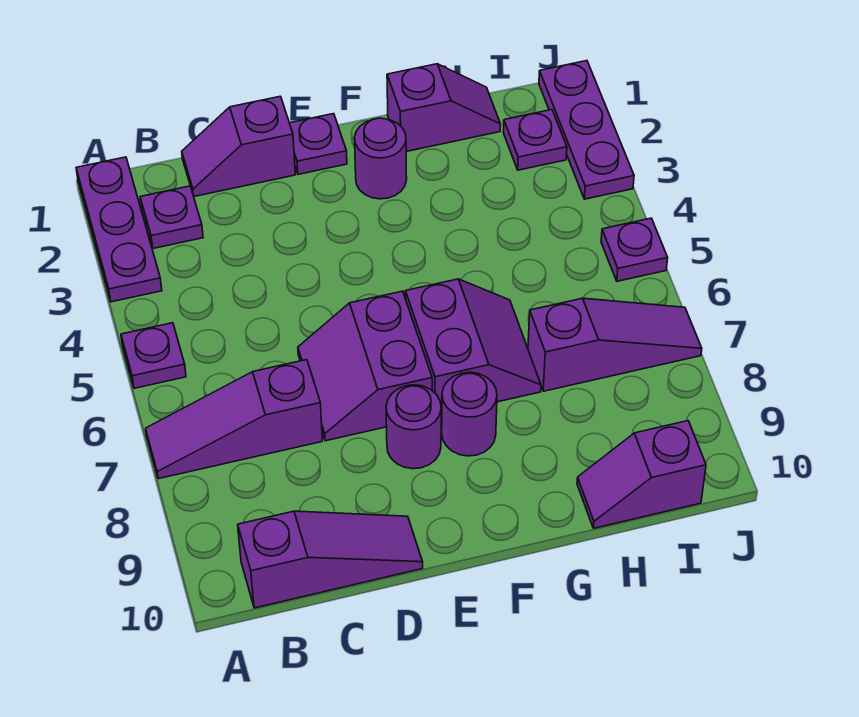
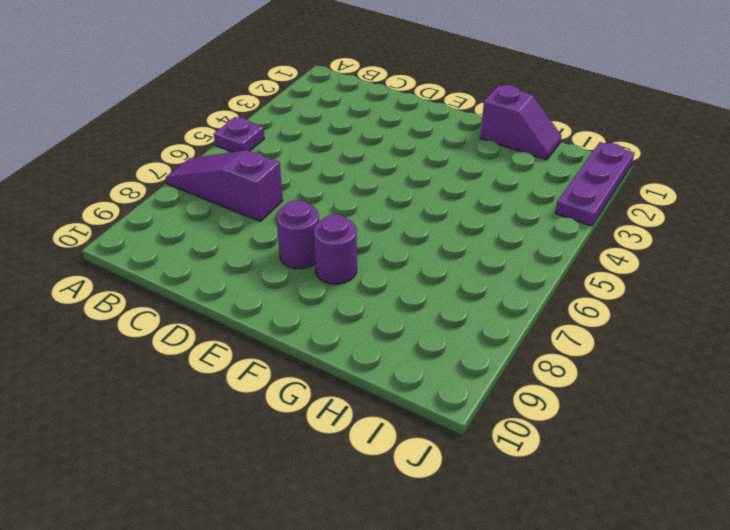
none -> purple plate A1:A3 level 1
none -> purple plate B2 level 1
none -> purple slope B10:D10 level 1 top B

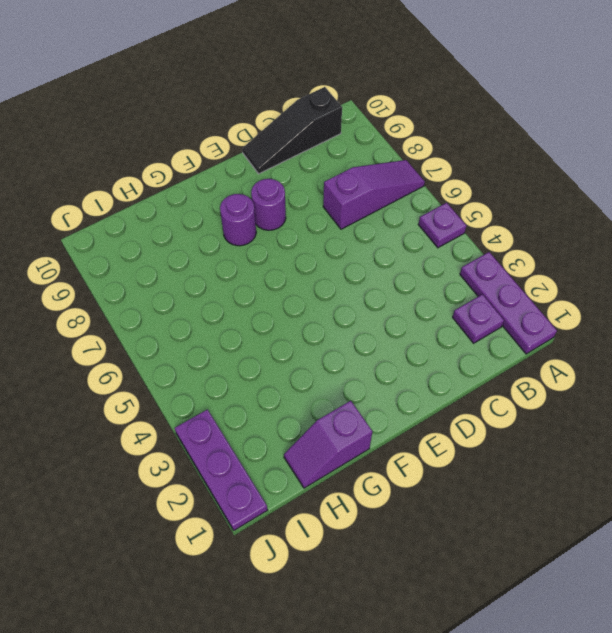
black slope B10:D10 level 1 top B -> purple slope B10:D10 level 1 top B
none -> purple slope C1:D1 level 1 top D
none -> purple slope D6:E7 level 1 top E
none -> purple plate E1 level 1

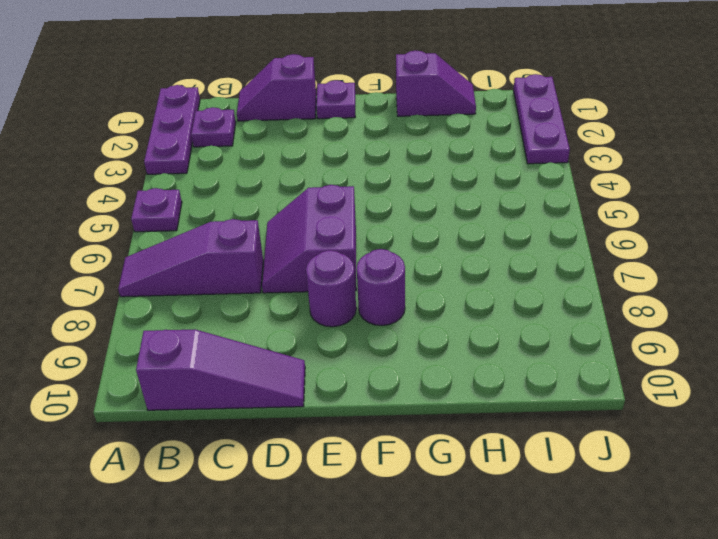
none -> purple round brick F2 level 1
none -> purple slope F6:G7 level 1 top F
none -> purple slope H7:J7 level 1 top H

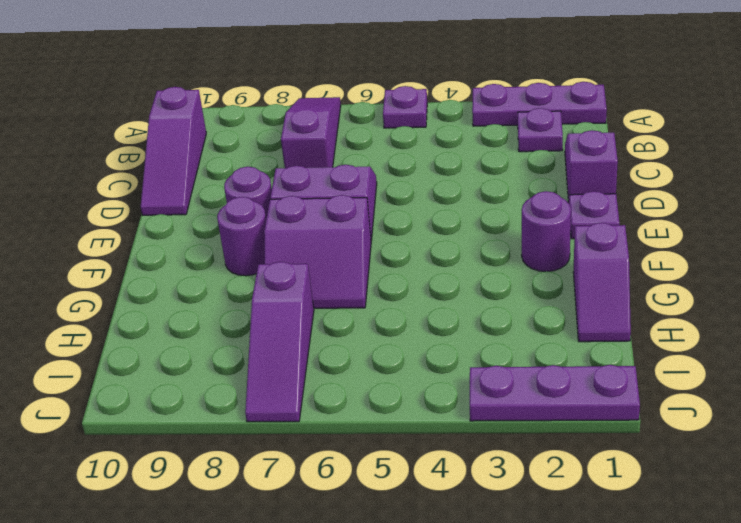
none -> purple slope H10:I10 level 1 top I
none -> purple plate I2 level 1
none -> purple plate J5 level 1

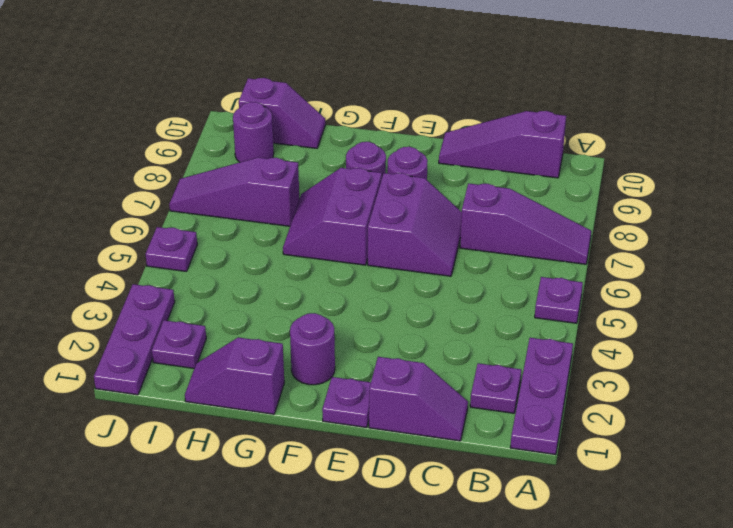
purple round brick I9 level 1 -> none

